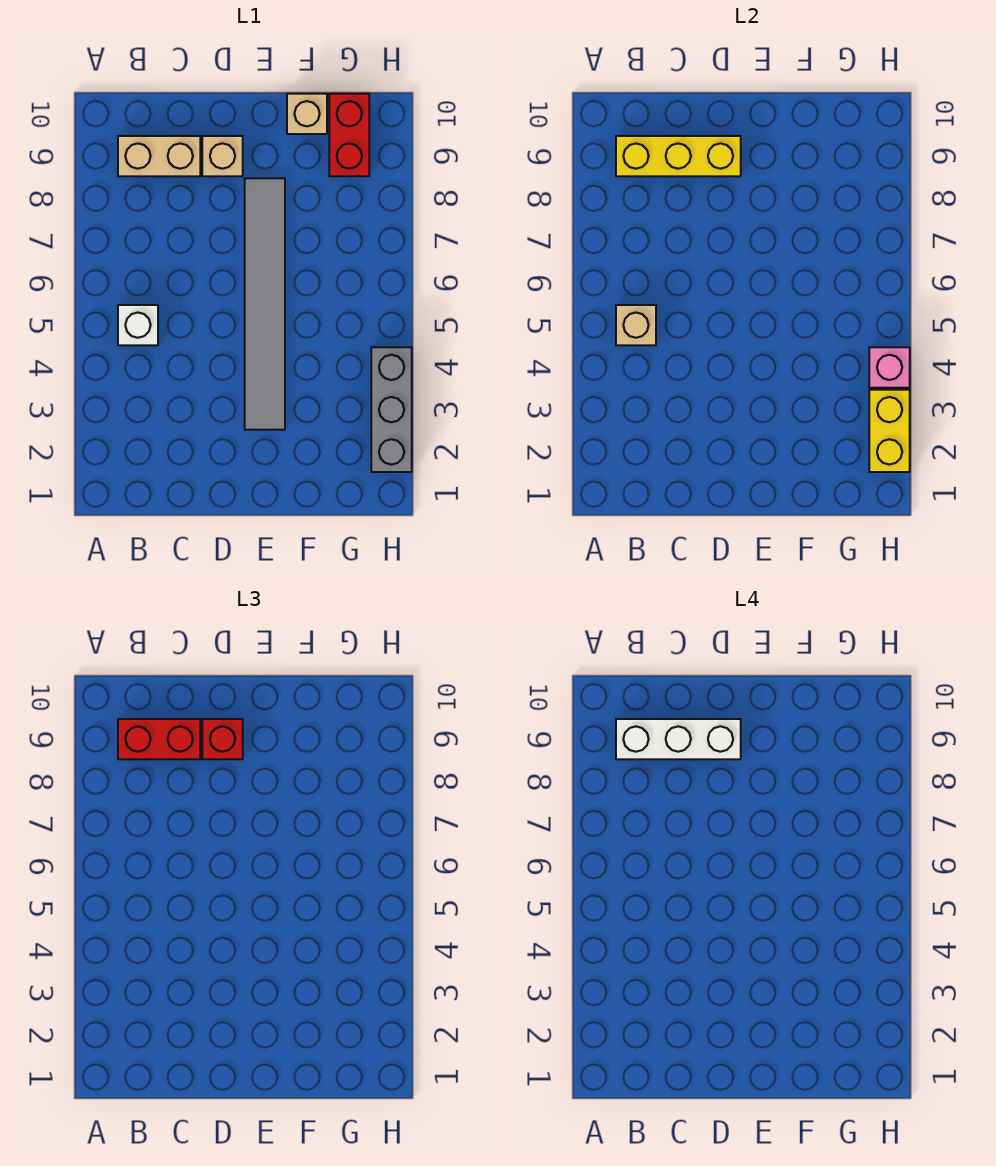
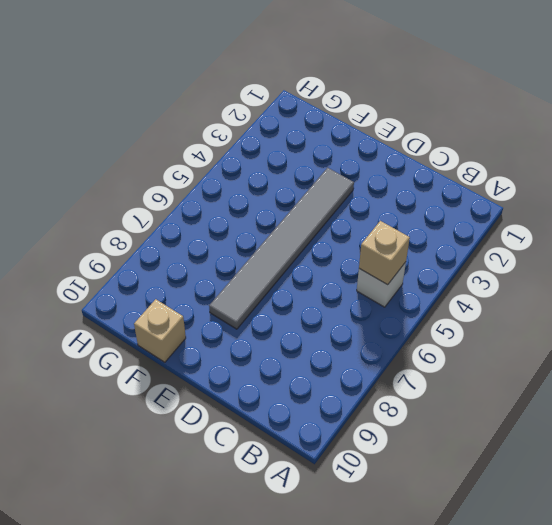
none -> tan brick B9:C9 level 1
none -> tan brick D9 level 1
none -> red brick G9:G10 level 1

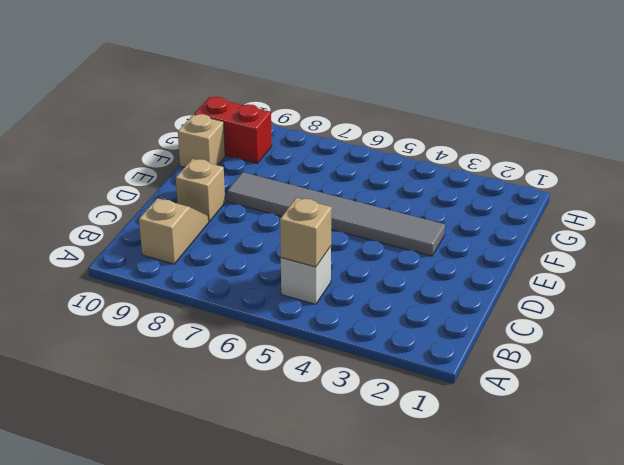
tan slope B9:C9 level 1 top B -> tan brick B9:C9 level 1
none -> grey brick H2:H4 level 1
none -> yellow brick B9:D9 level 2
none -> yellow brick H2:H3 level 2

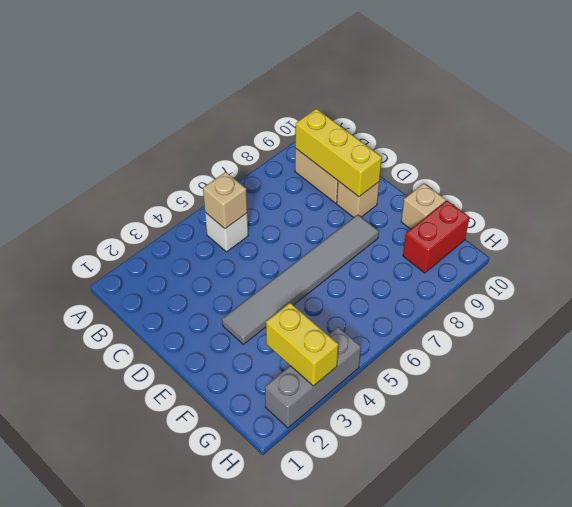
yellow brick G3:H3 level 2 -> yellow brick H2:H3 level 2
none -> pink brick H4 level 2
none -> red brick B9:C9 level 3
none -> red brick D9 level 3

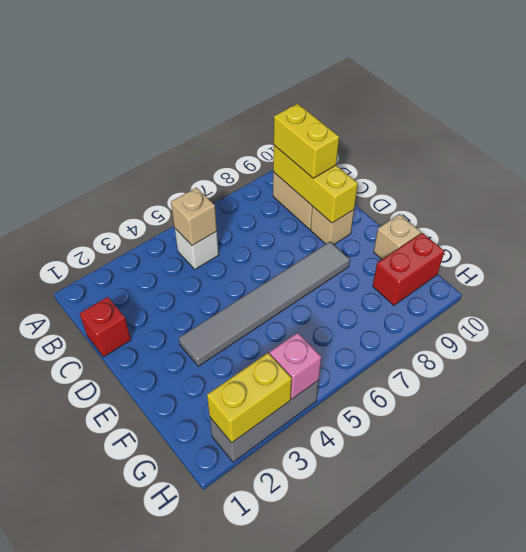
yellow brick B9:C9 level 3 -> red brick B9:C9 level 3
red brick C1 level 1 -> red brick D9 level 3
none -> white brick B9:D9 level 4

